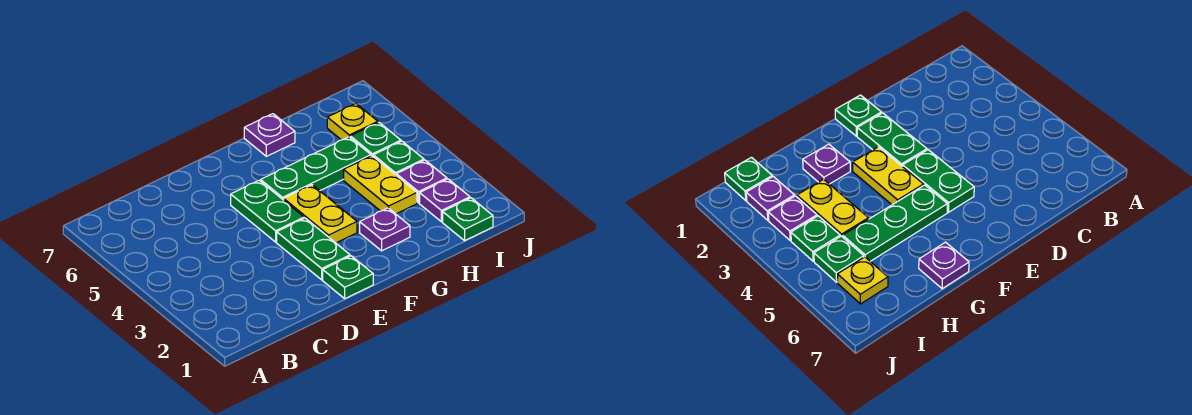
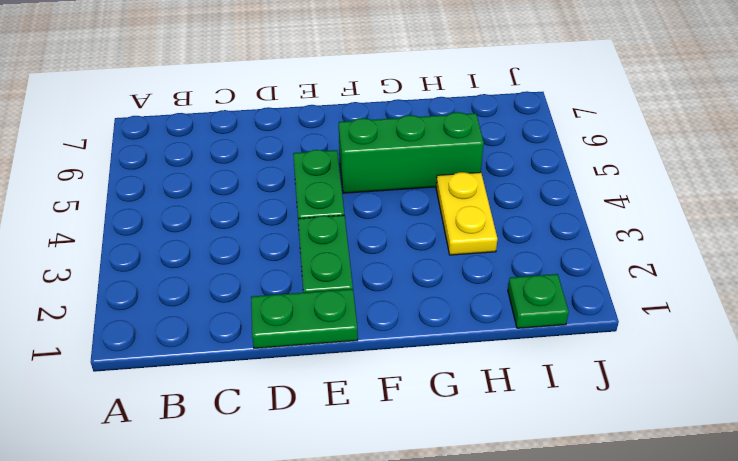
green plate D1:E1 level 1 -> green plate E1 level 1
green brick F5:H5 level 1 -> green plate F5:H5 level 1
none -> yellow plate F3:F4 level 1
none -> purple plate G2 level 1
none -> purple plate G7 level 1

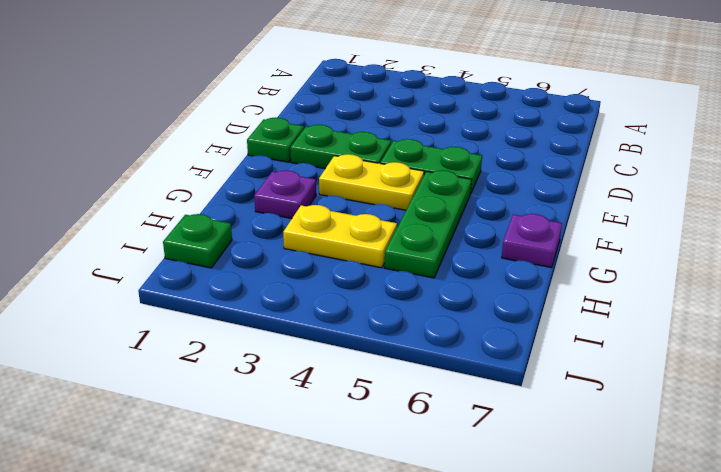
none -> purple plate I2 level 1
none -> purple plate I3 level 1
none -> green plate I4 level 1

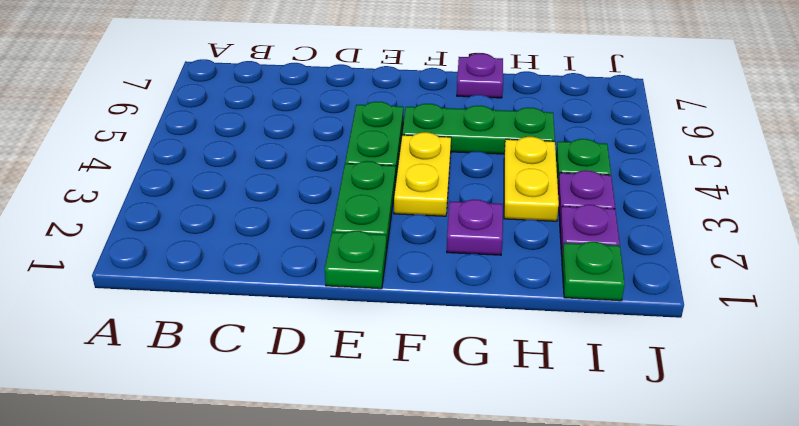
none -> green plate I5 level 1
none -> yellow plate I6 level 1

